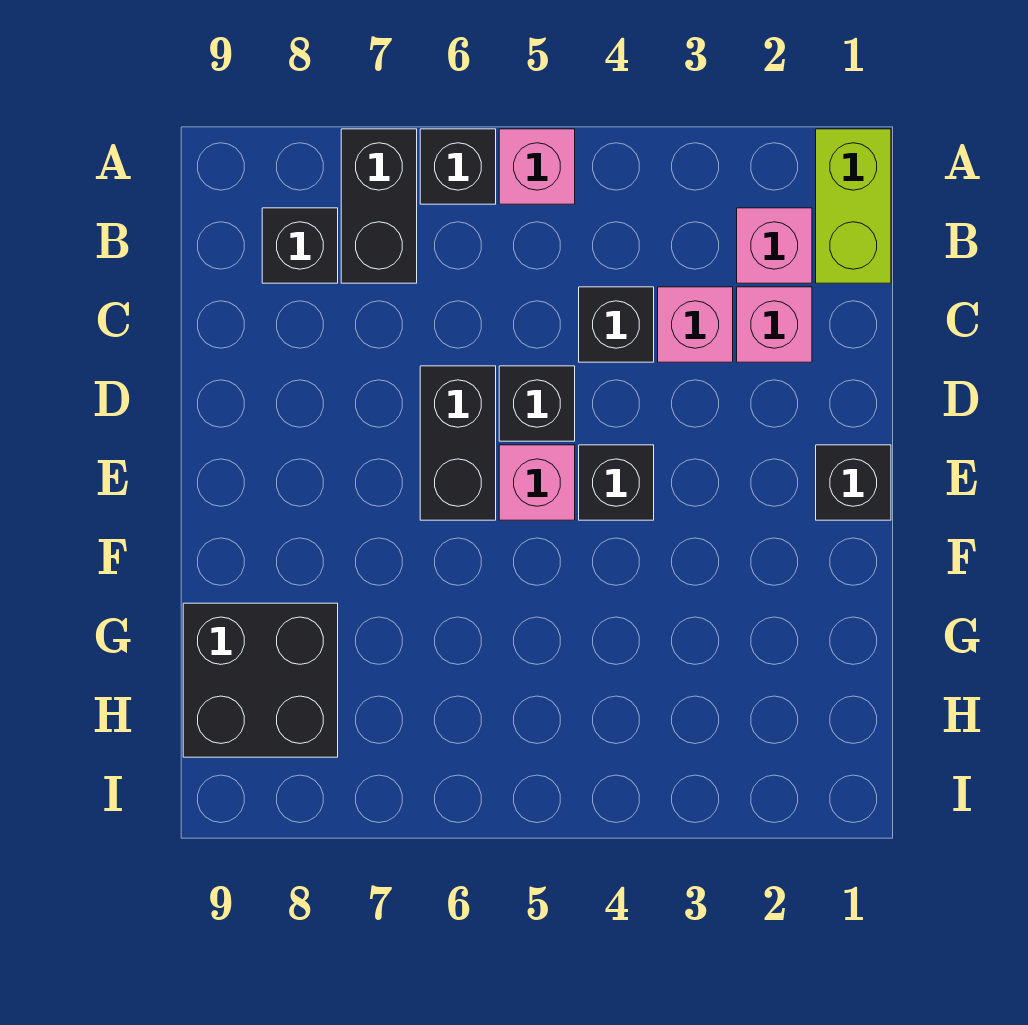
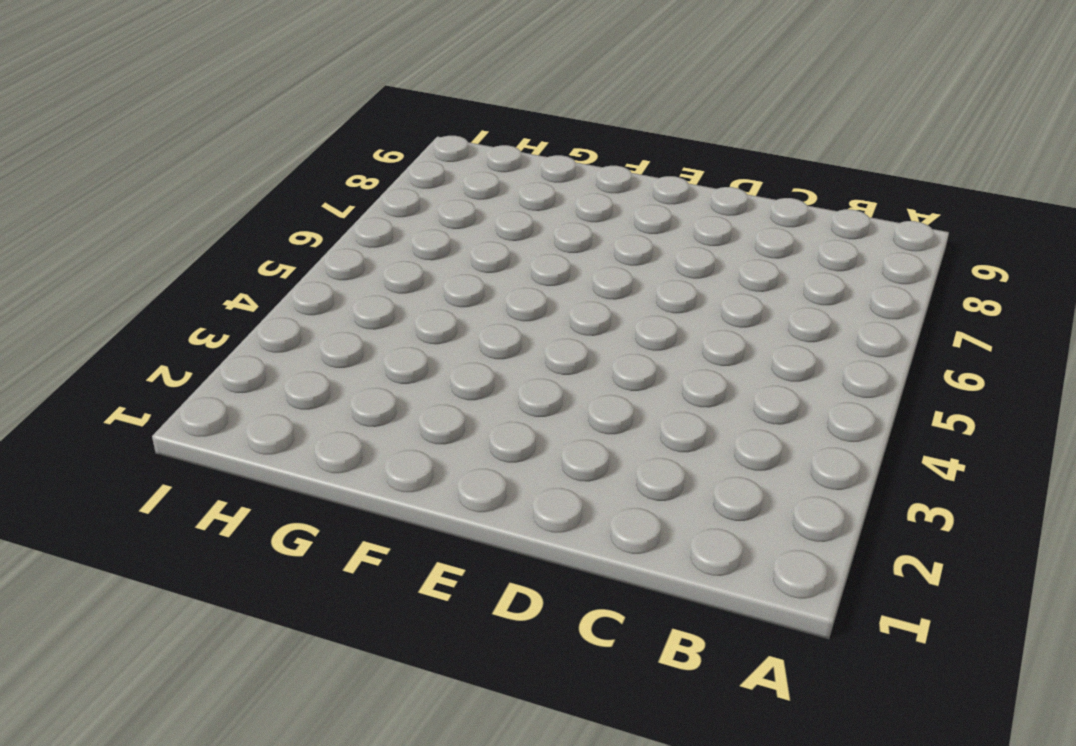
none -> lime brick A1:B1 level 1
none -> pink brick A5 level 1
none -> black brick A6 level 1

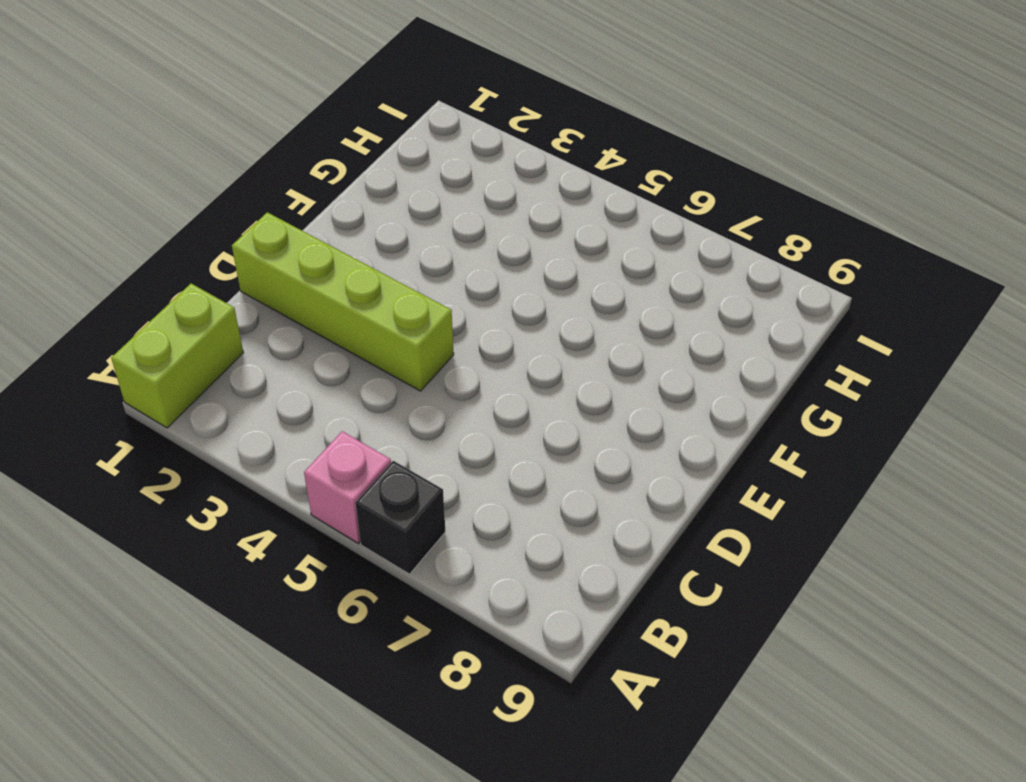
lime brick D1:D4 level 1 -> none
none -> black brick A7:B7 level 1
none -> pink brick B2 level 1
none -> black brick B8 level 1

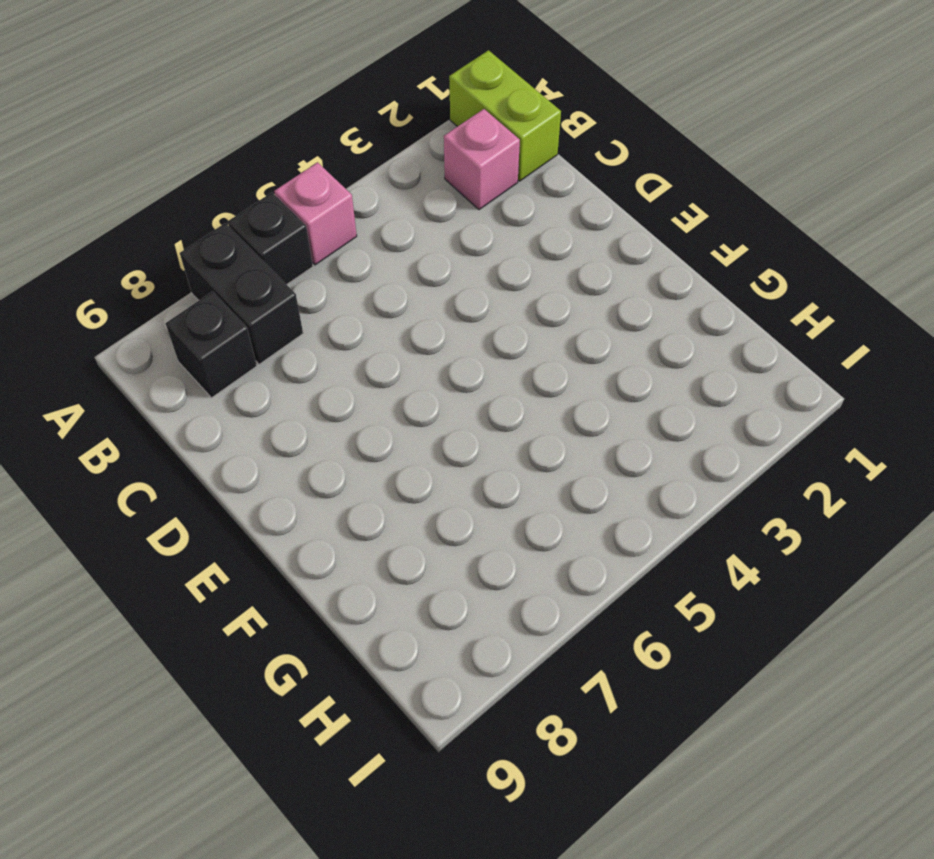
none -> pink brick C2 level 1
none -> pink brick C3 level 1
none -> black brick C4 level 1

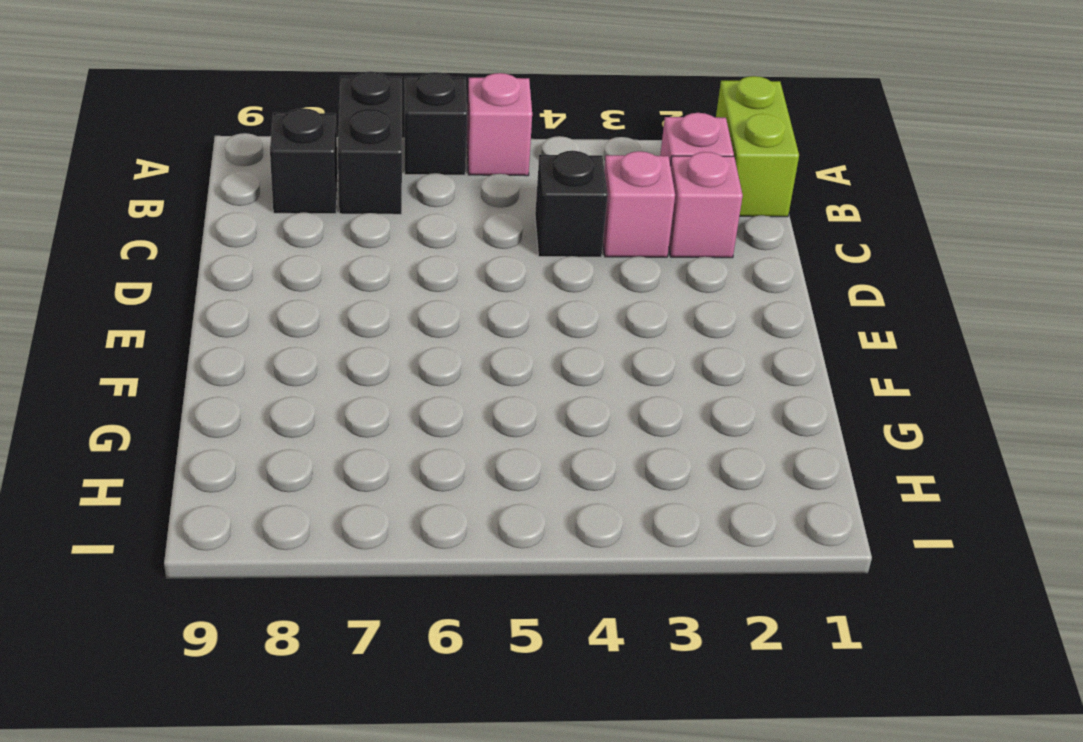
none -> black brick D5 level 1
none -> black brick D6:E6 level 1
none -> black brick E1 level 1

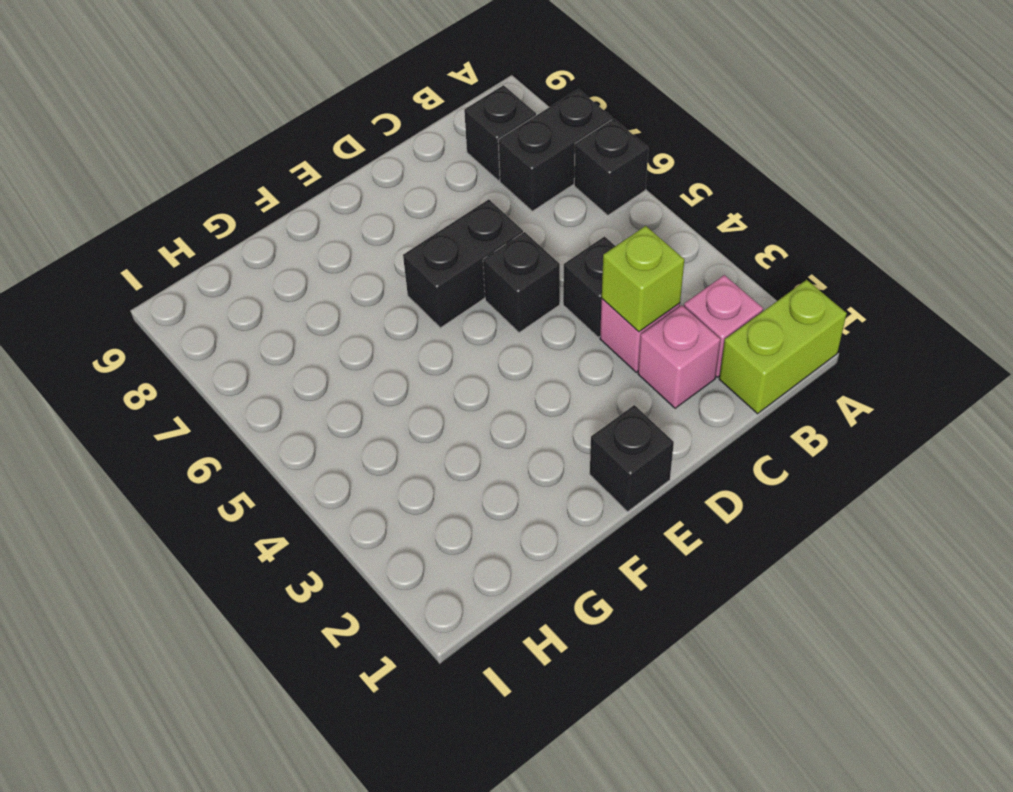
lime brick C3 level 2 -> none
none -> pink brick A5 level 1
none -> black brick E4 level 1
none -> pink brick E5 level 1

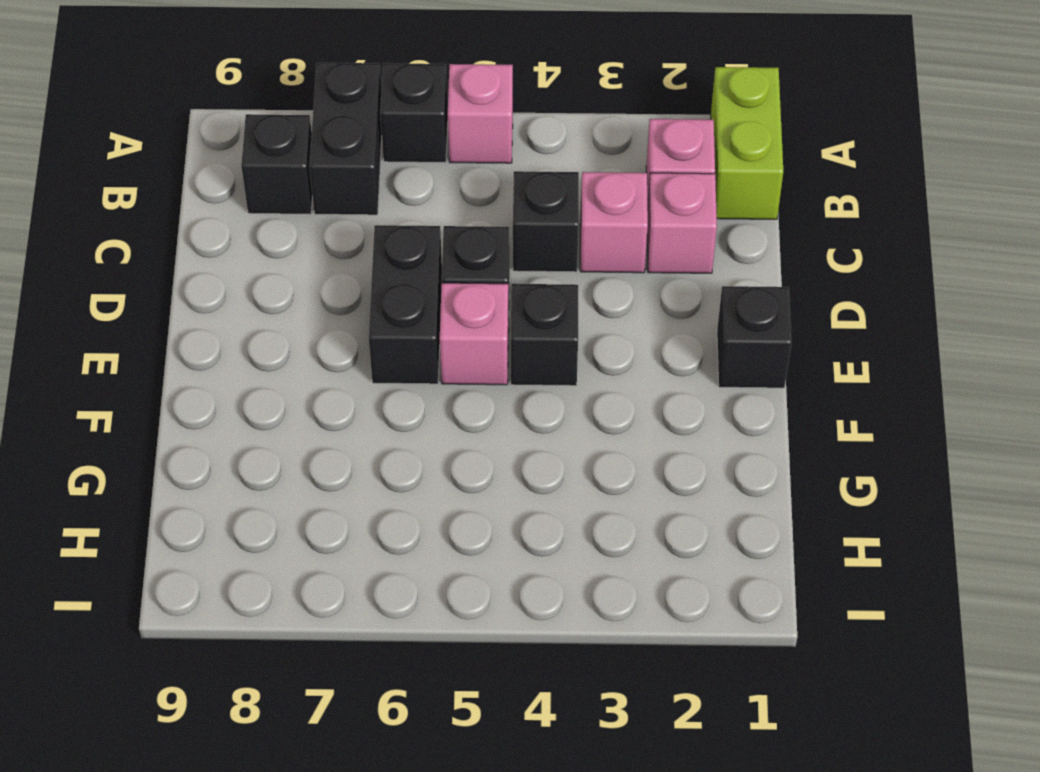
none -> black brick G8:H9 level 1

